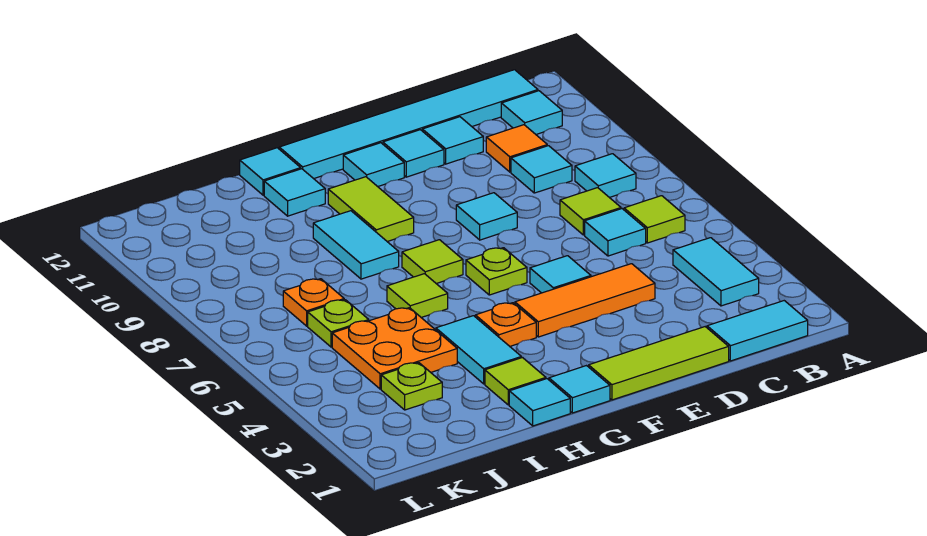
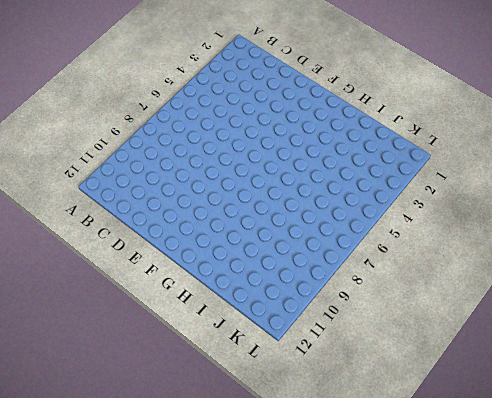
none -> cyan tile B1:C1 level 1
none -> cyan tile B3:B4 level 1
none -> lime tile B6 level 1
none -> cyan tile B8 level 1

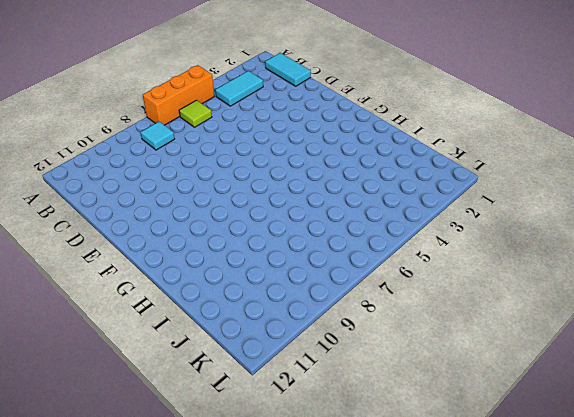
orange brick A5:A7 level 1 -> none
none -> cyan tile B11 level 1
none -> cyan tile B12:G12 level 1
none -> cyan tile C6 level 1
none -> lime tile C7 level 1

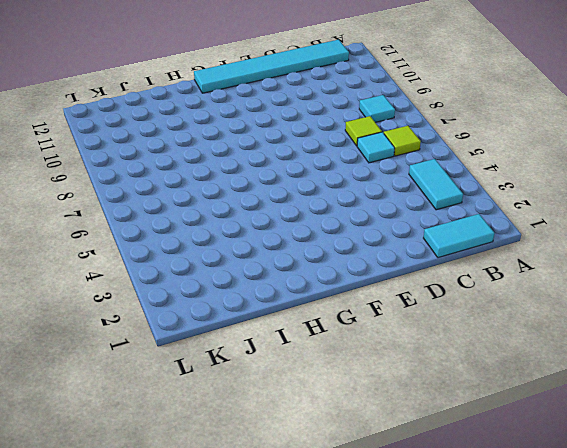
none -> cyan tile B11 level 1
none -> cyan tile C9 level 1
none -> orange tile C10 level 1
none -> lime tile D1:F1 level 1

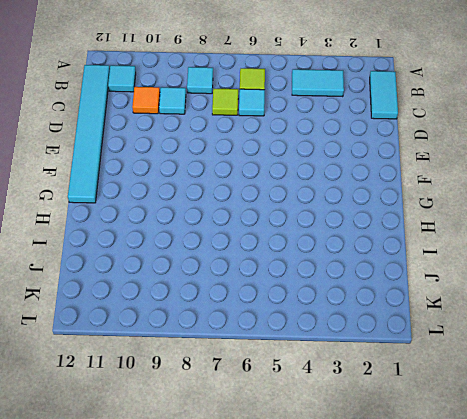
none -> lime tile D1:F1 level 1
none -> orange tile D4:F4 level 1
none -> cyan tile D11 level 1
none -> cyan tile E5 level 1

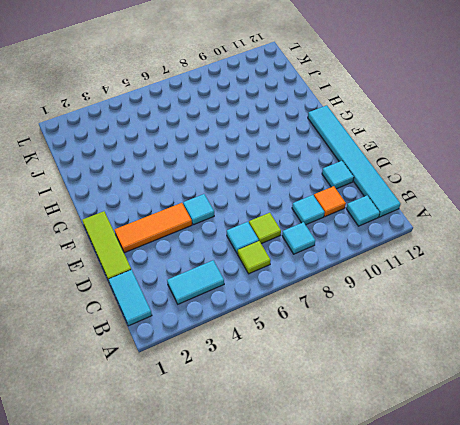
orange tile E2:E4 level 1 -> orange tile D4:F4 level 1
none -> cyan tile E8 level 1
none -> cyan tile E11 level 1
none -> lime plate F6 level 1
none -> cyan tile F11 level 1

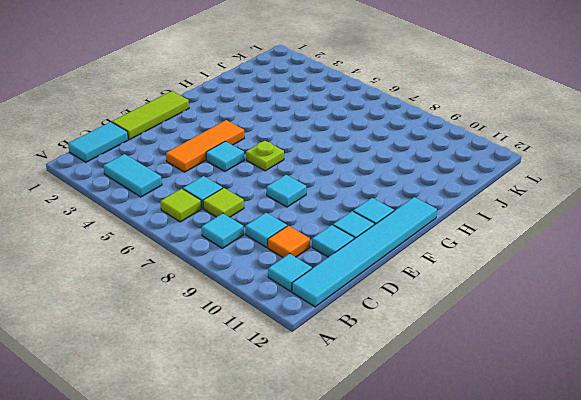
none -> cyan tile G1 level 1
none -> orange plate G4 level 1
none -> lime tile G7 level 1
none -> lime tile G9:G10 level 1

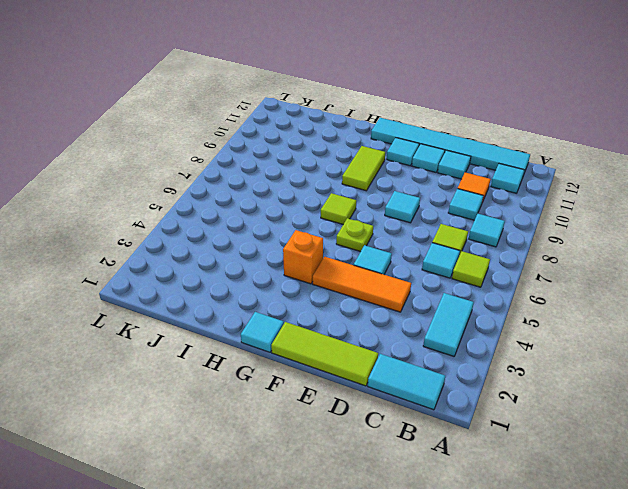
orange brick G4 level 1 -> orange plate G4 level 1
none -> cyan tile H1 level 1
none -> lime tile H2 level 1
none -> cyan tile H3:H4 level 1
none -> lime tile H6 level 1

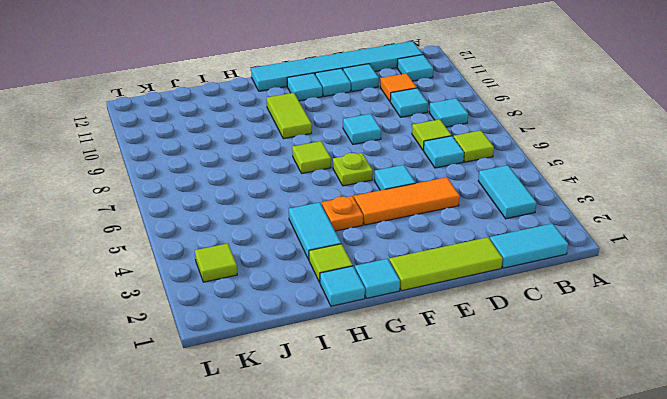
lime tile K3 level 1 -> lime tile H6 level 1
none -> cyan tile H8:H9 level 1
none -> cyan tile H11 level 1
none -> cyan tile H12 level 1
none -> orange plate I4:J5 level 1

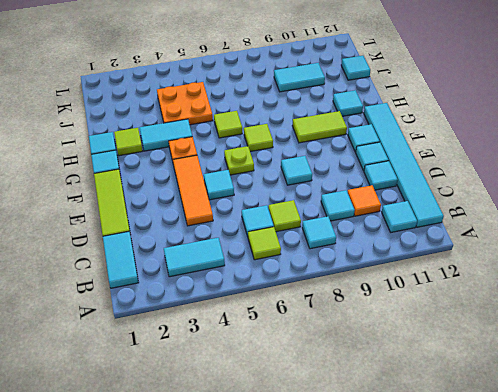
cyan tile J9:J10 level 1 -> cyan tile H8:H9 level 1
cyan tile J12 level 1 -> cyan tile H12 level 1
none -> lime plate J3 level 1
none -> lime plate J6 level 1
none -> orange plate J7 level 1

